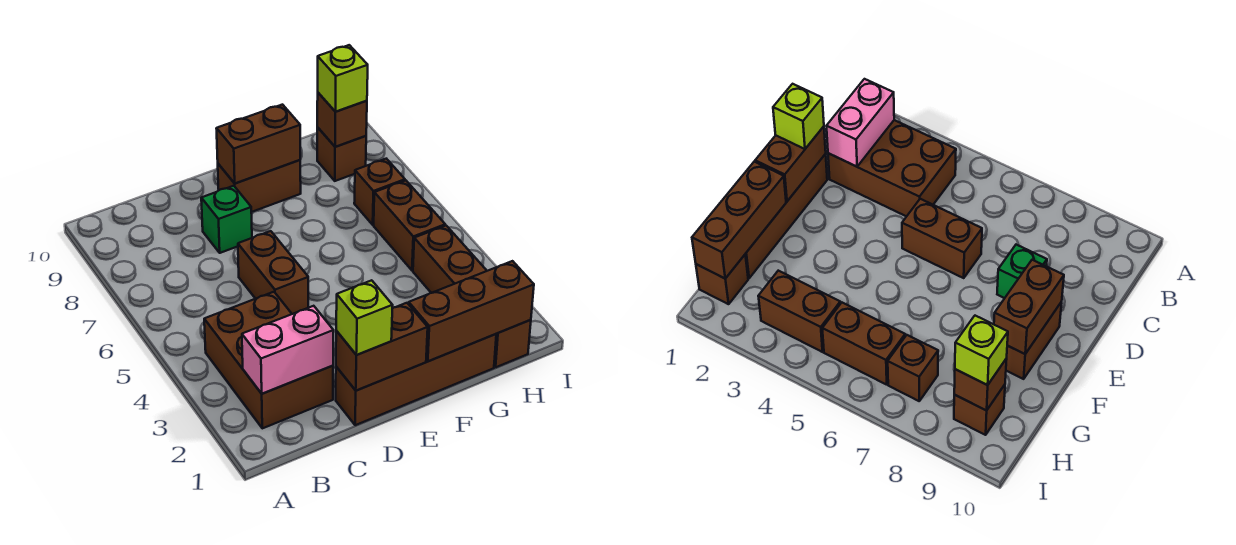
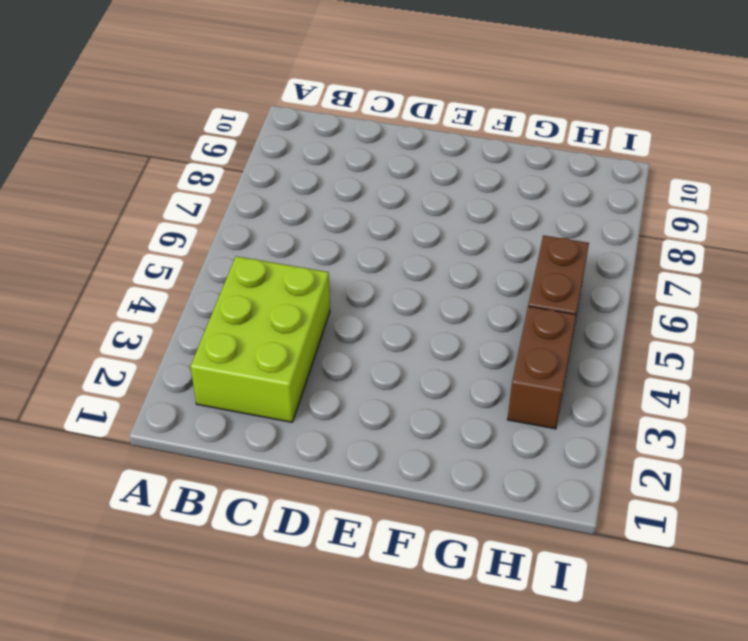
lime brick B2:C4 level 1 -> brown brick B2:C4 level 1
none -> brown brick D1:G1 level 1
none -> brown brick D5:D6 level 1
none -> green brick D8 level 1

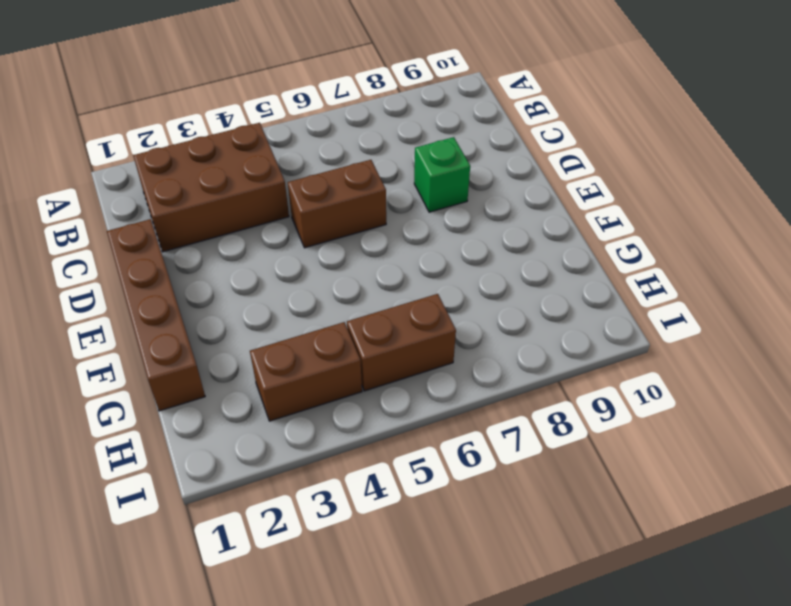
none -> brown brick E9:F9 level 1
none -> brown brick H1 level 1
none -> brown brick H7 level 1

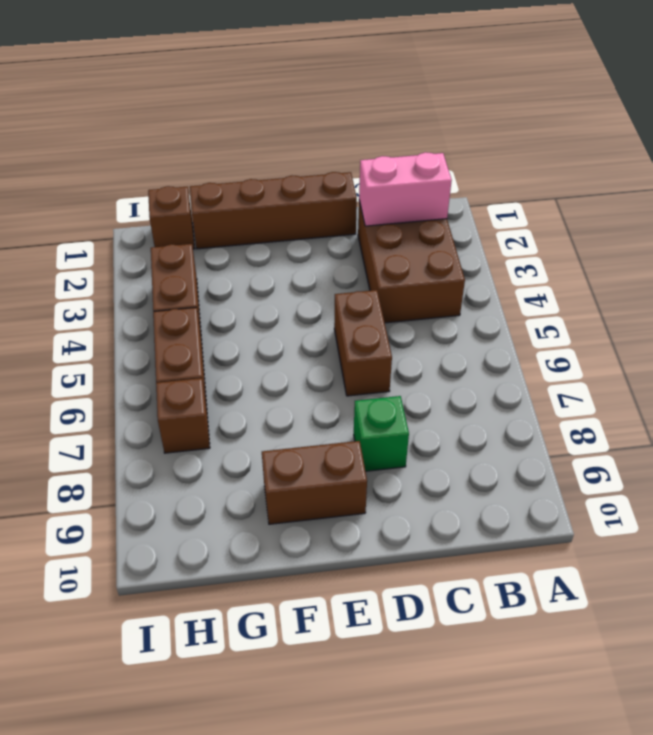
none -> brown brick H9 level 1
none -> brown brick D1:E1 level 2
none -> brown brick E9:F9 level 2

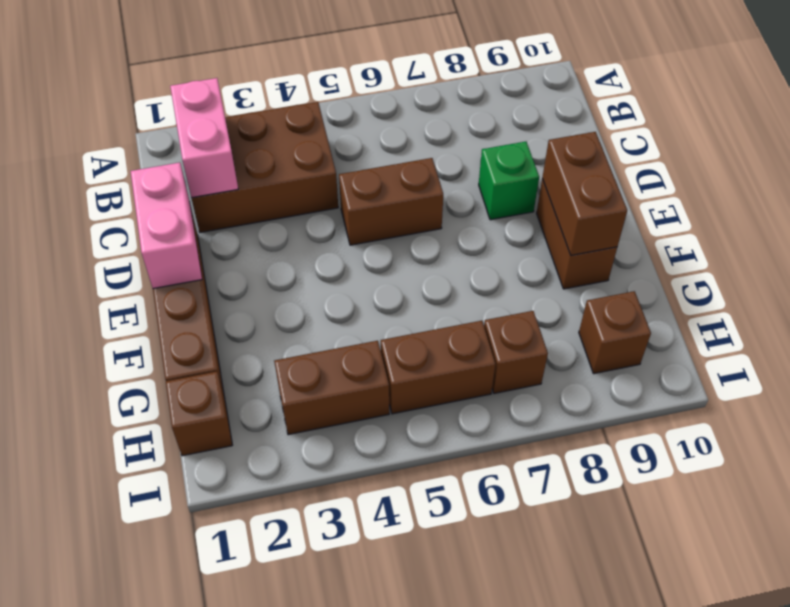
pink brick D1:E1 level 2 -> brown brick D1:E1 level 2
none -> brown brick F1:H1 level 2
none -> brown brick H9 level 2
none -> lime brick D1 level 3

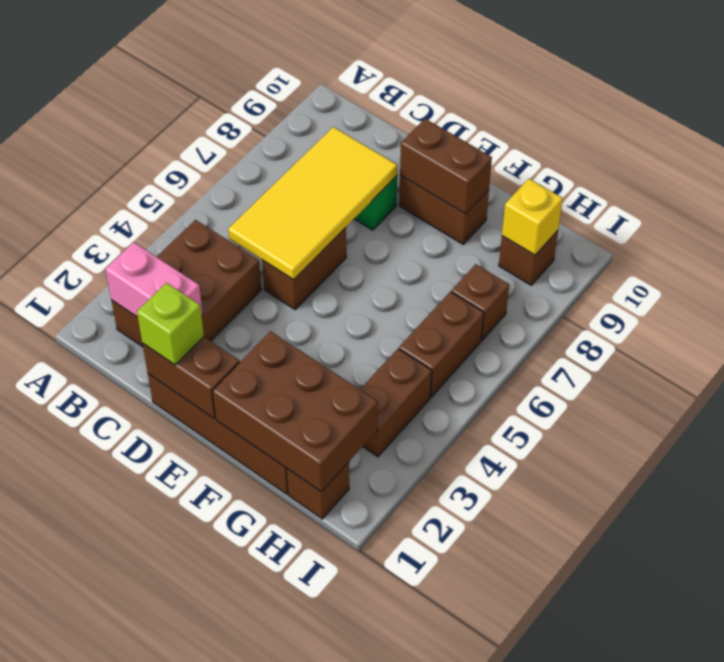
yellow tile C5:D8 level 2 -> none
brown brick F1:H2 level 2 -> brown brick F1:H1 level 2
yellow brick H9 level 2 -> brown brick H9 level 2
none -> lime brick H9 level 3

